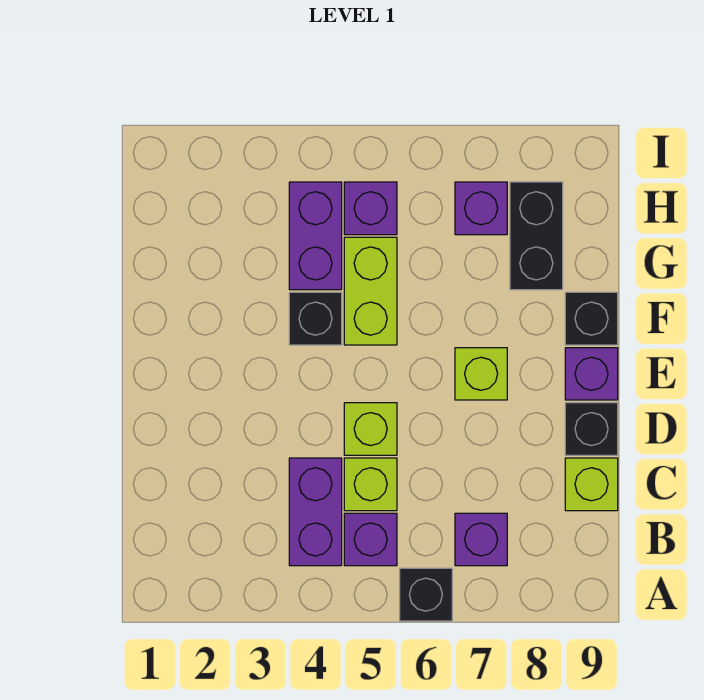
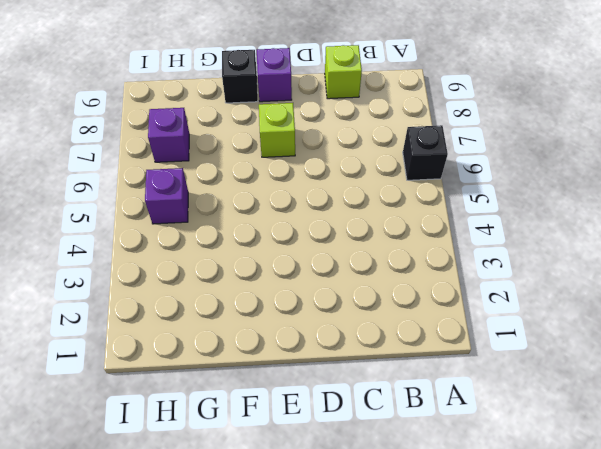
none -> purple brick B4:C4 level 1
none -> purple brick B5 level 1
none -> purple brick B7 level 1

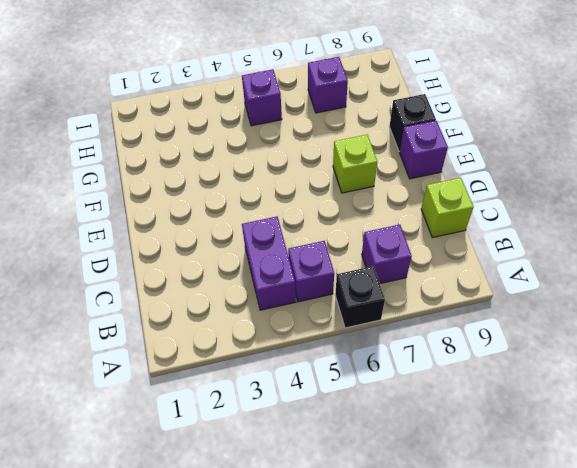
none -> lime brick C5 level 1
none -> lime brick D5 level 1
none -> black brick D9 level 1

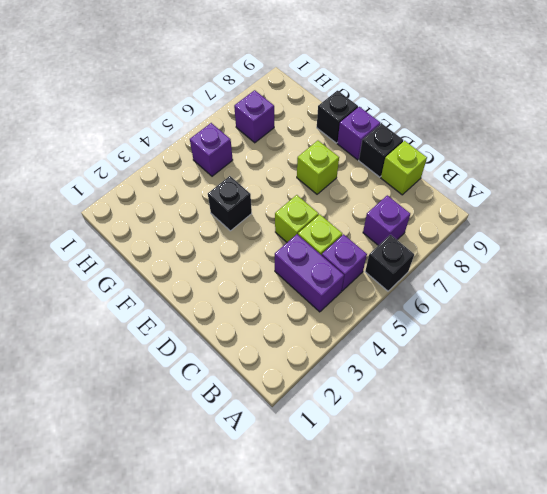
none -> lime brick F5:G5 level 1
none -> purple brick G4:H4 level 1
none -> black brick G8:H8 level 1

